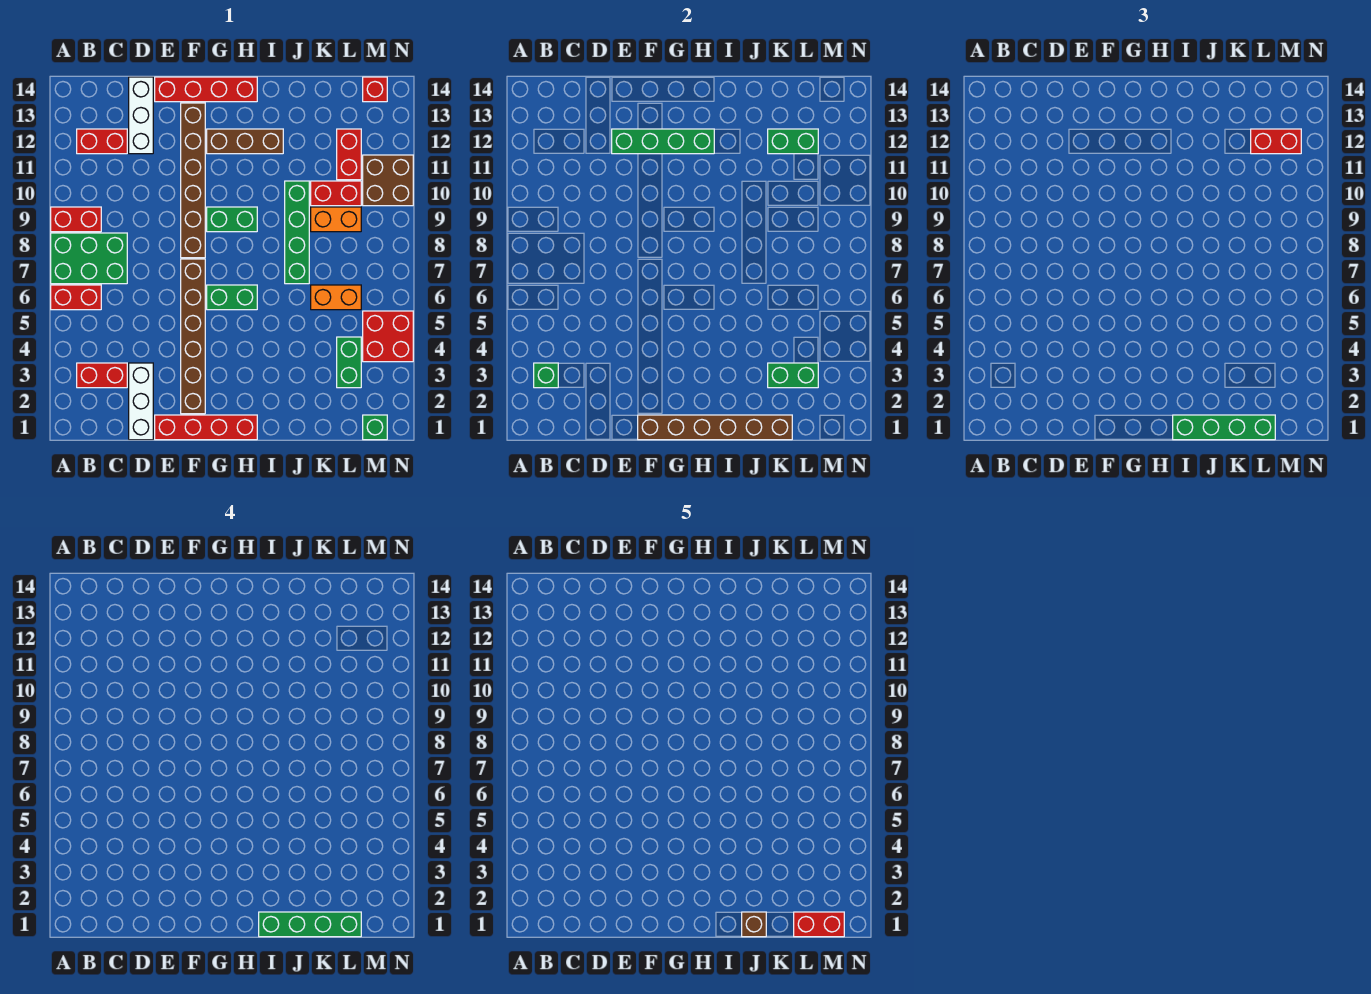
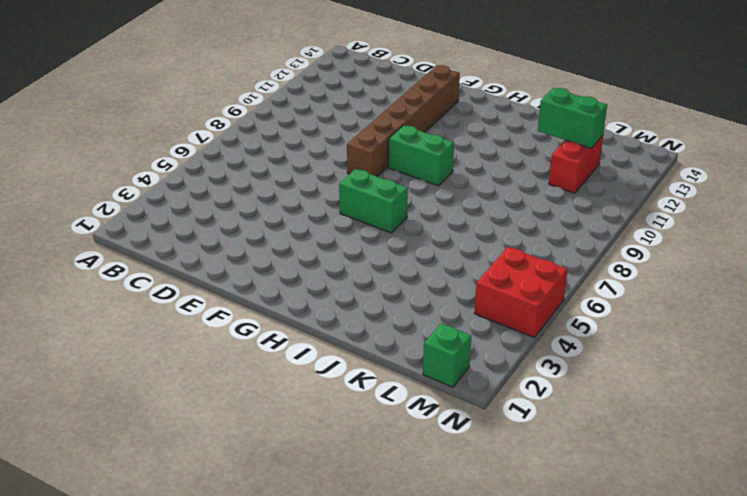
none -> red brick A6:B6 level 1
none -> green brick A7:C8 level 1
none -> red brick A9:B9 level 1
none -> red brick B3:C3 level 1

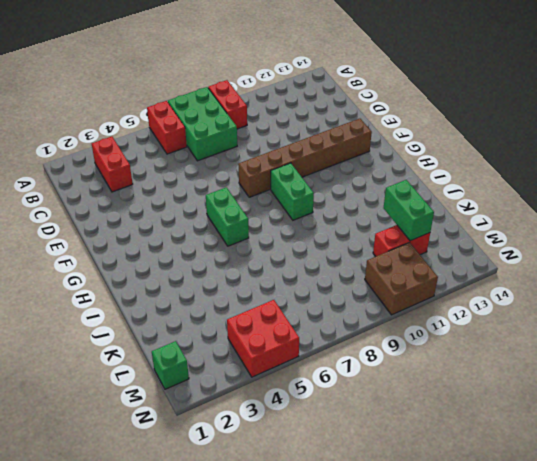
none -> red brick B12:C12 level 1
none -> white brick D1:D3 level 1
none -> white brick D12:D14 level 1
none -> red brick E1:H1 level 1

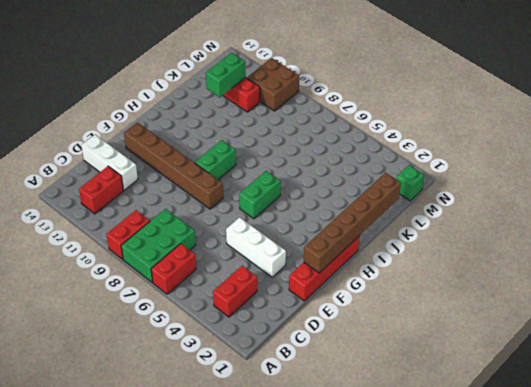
white brick E3:E5 level 1 -> white brick D1:D3 level 1
none -> red brick E14:H14 level 1
none -> brown brick F2:F7 level 1
none -> brown brick G12:I12 level 1
none -> green brick J7:J10 level 1

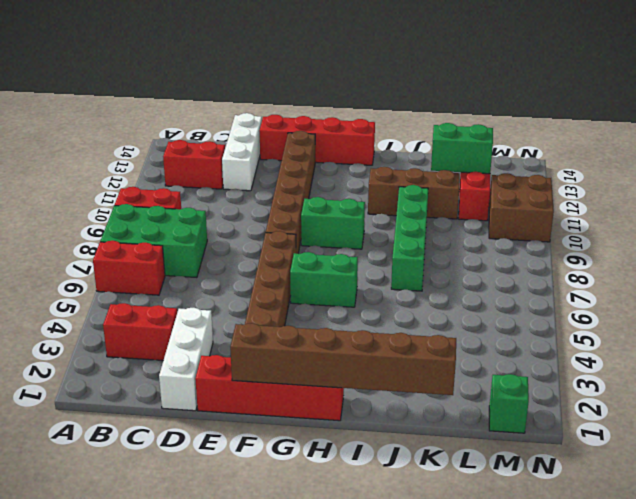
brown brick I11:K11 level 1 -> brown brick G12:I12 level 1
none -> orange brick K6:L6 level 1
none -> orange brick K9:L9 level 1
none -> red brick K10:L10 level 1
none -> green brick L3:L4 level 1

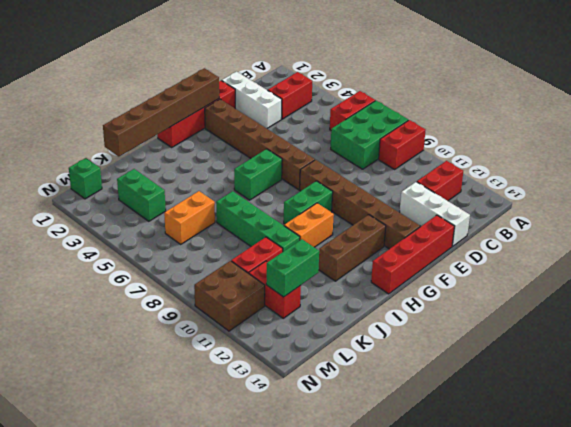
orange brick H10:I10 level 1 -> orange brick K9:L9 level 1
none -> red brick M4:N5 level 1
none -> red brick M14 level 1
none -> green brick B3 level 2
none -> green brick E12:H12 level 2

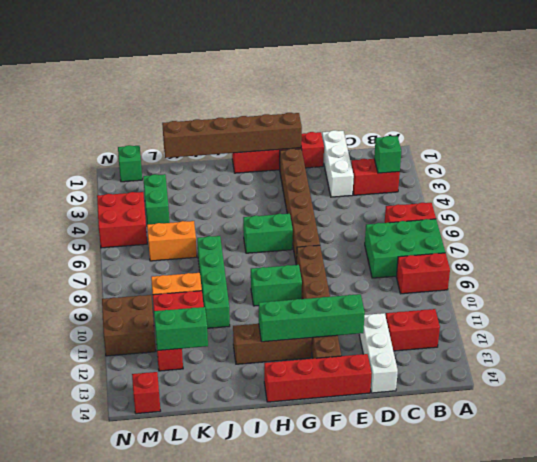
none -> green brick K3:L3 level 2
none -> green brick I1:L1 level 3
none -> red brick L12:M12 level 3
none -> green brick I1:L1 level 4

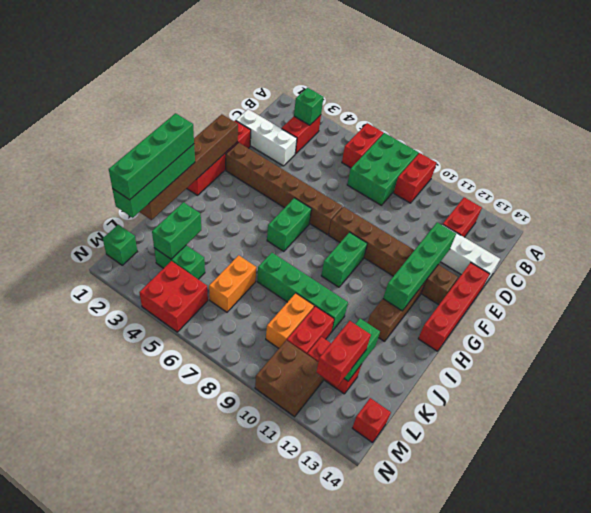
none -> brown brick J1 level 5
none -> red brick L1:M1 level 5

